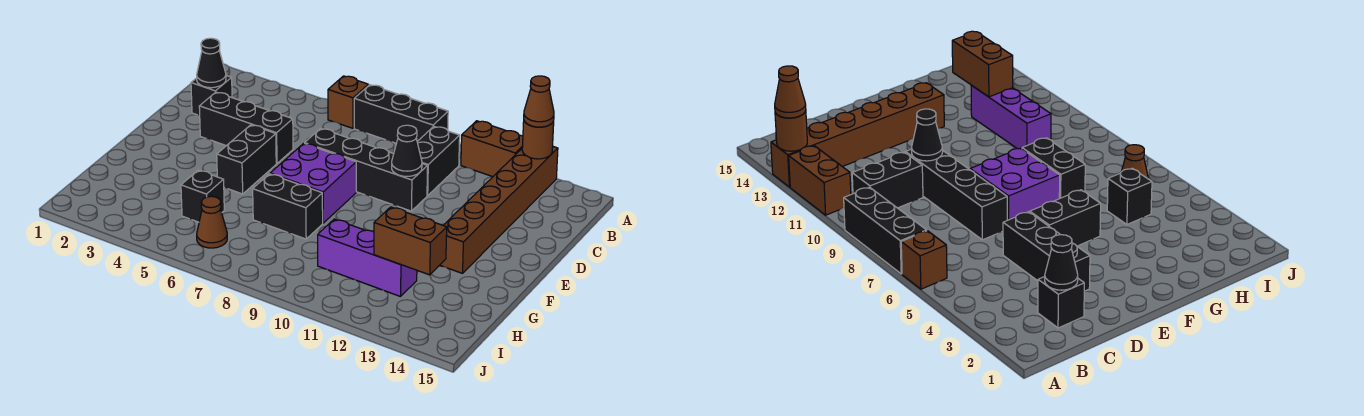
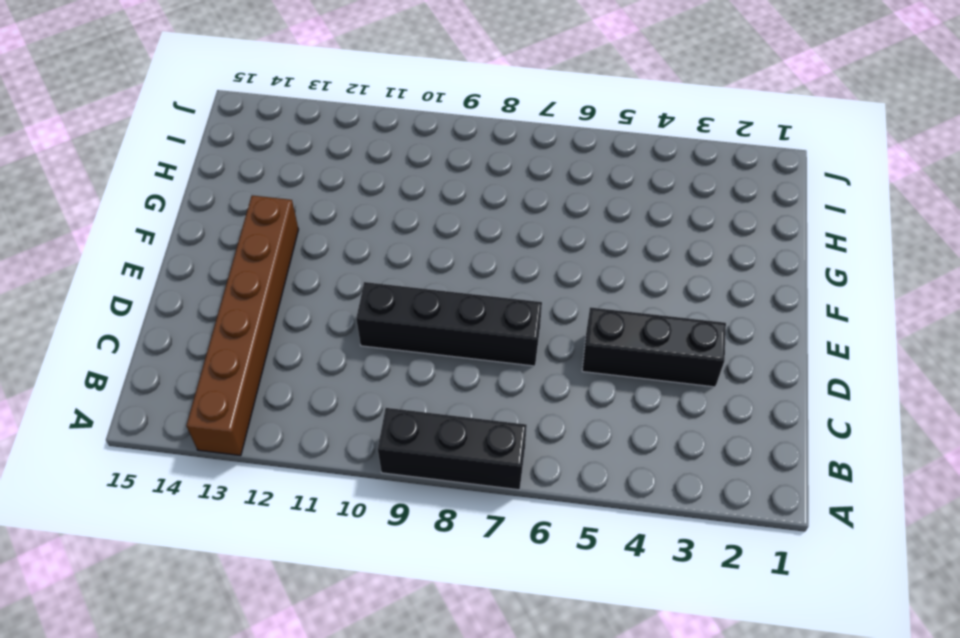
none -> brown brick A6 level 1
none -> brown brick A11:A12 level 1
none -> black brick B10:C10 level 1

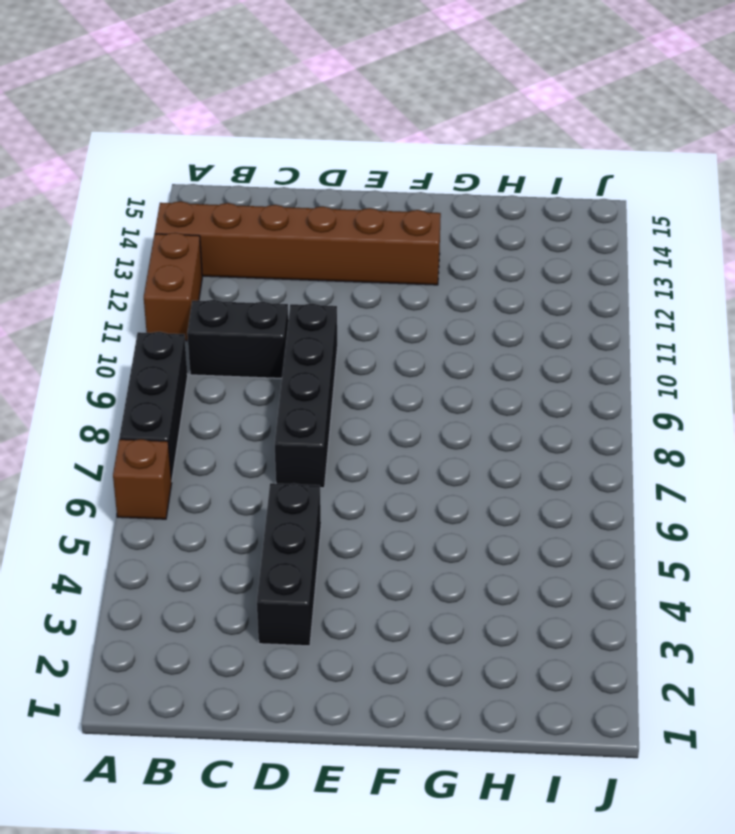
none -> black brick C2 level 1
none -> black brick E5:F5 level 1
none -> purple brick E7:F8 level 1

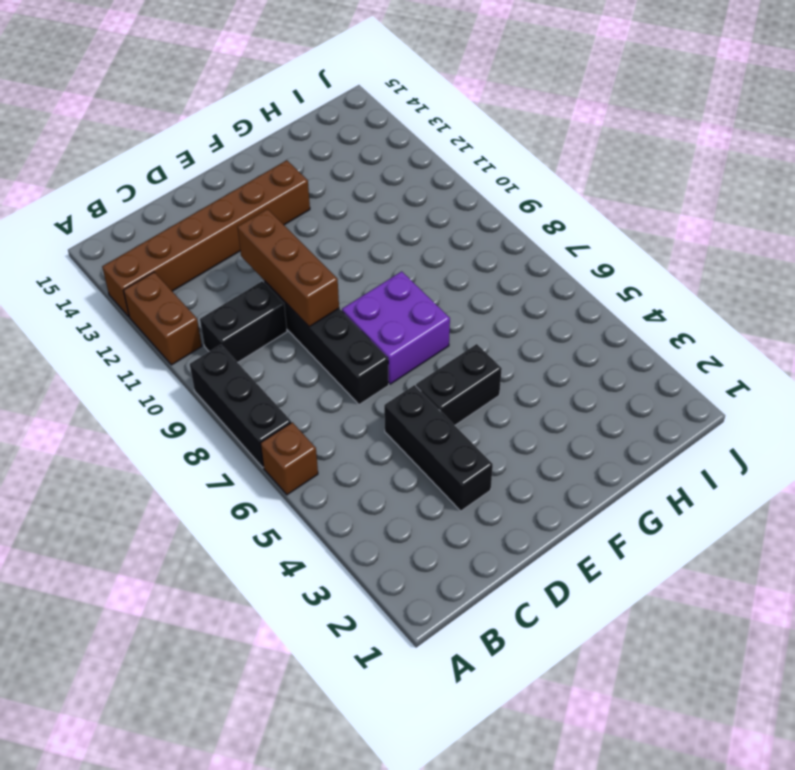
brown brick D9:D11 level 2 -> black cone D10 level 2
none -> black brick C2 level 1
none -> black brick G7:G8 level 1
none -> black brick H5 level 1

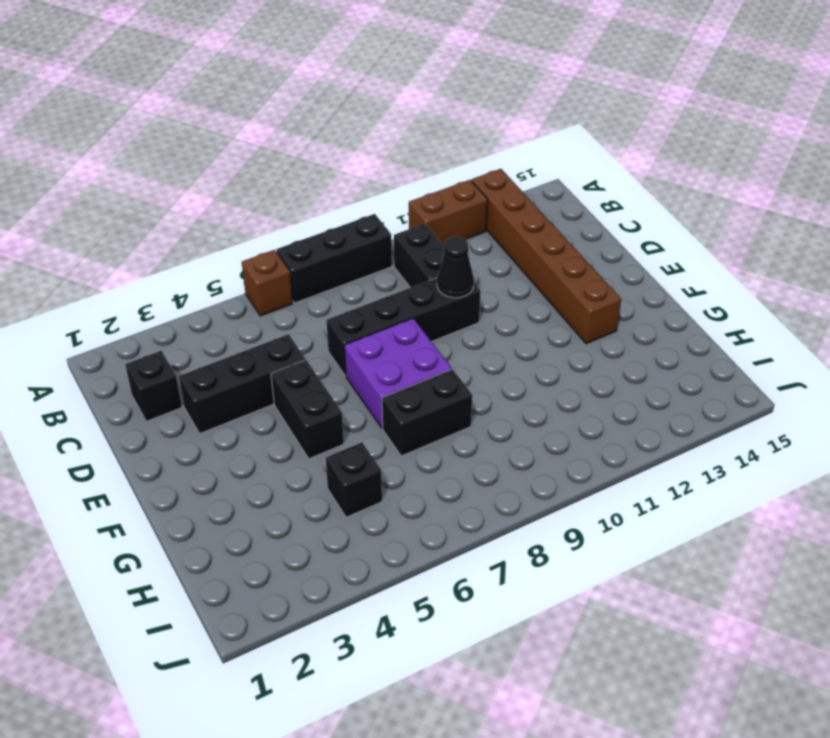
none -> purple brick H10:H12 level 1
none -> brown cone I6 level 1
none -> brown round brick A13 level 2

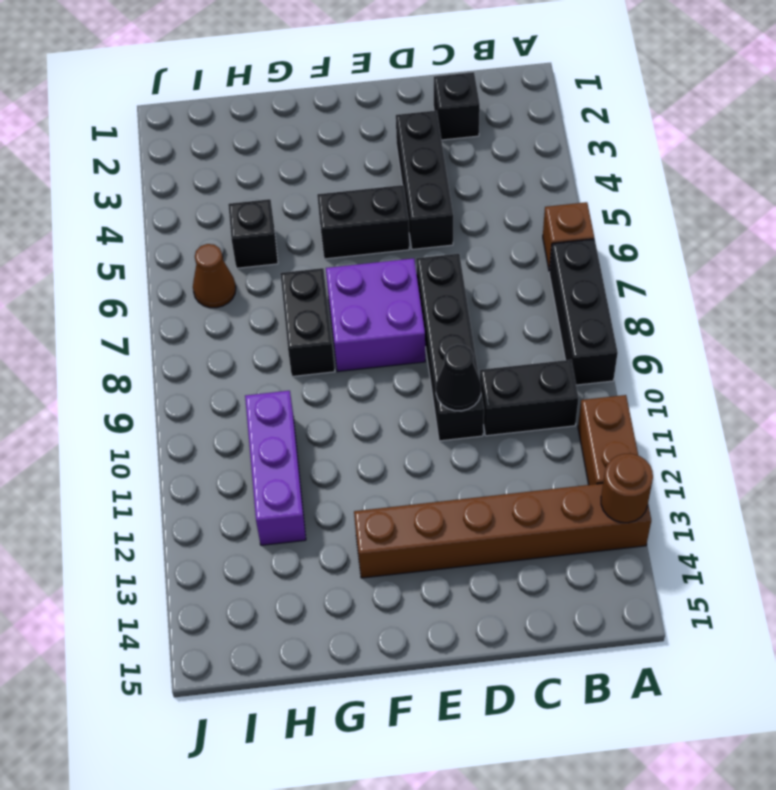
none -> black cone C2 level 2
none -> brown brick H12:H13 level 2
none -> brown cone A13 level 3

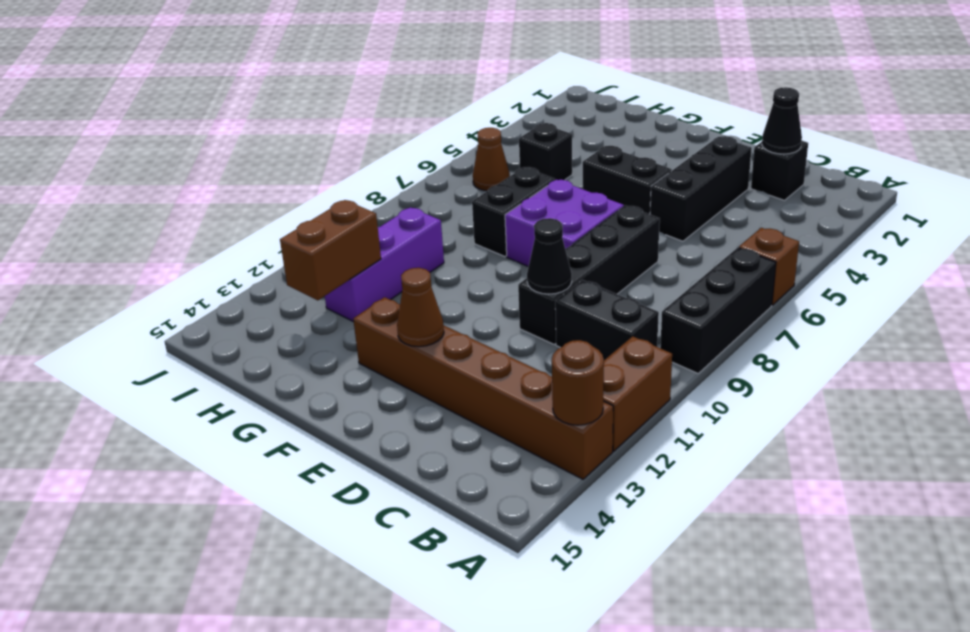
brown cone E13 level 2 -> brown cone A13 level 3

